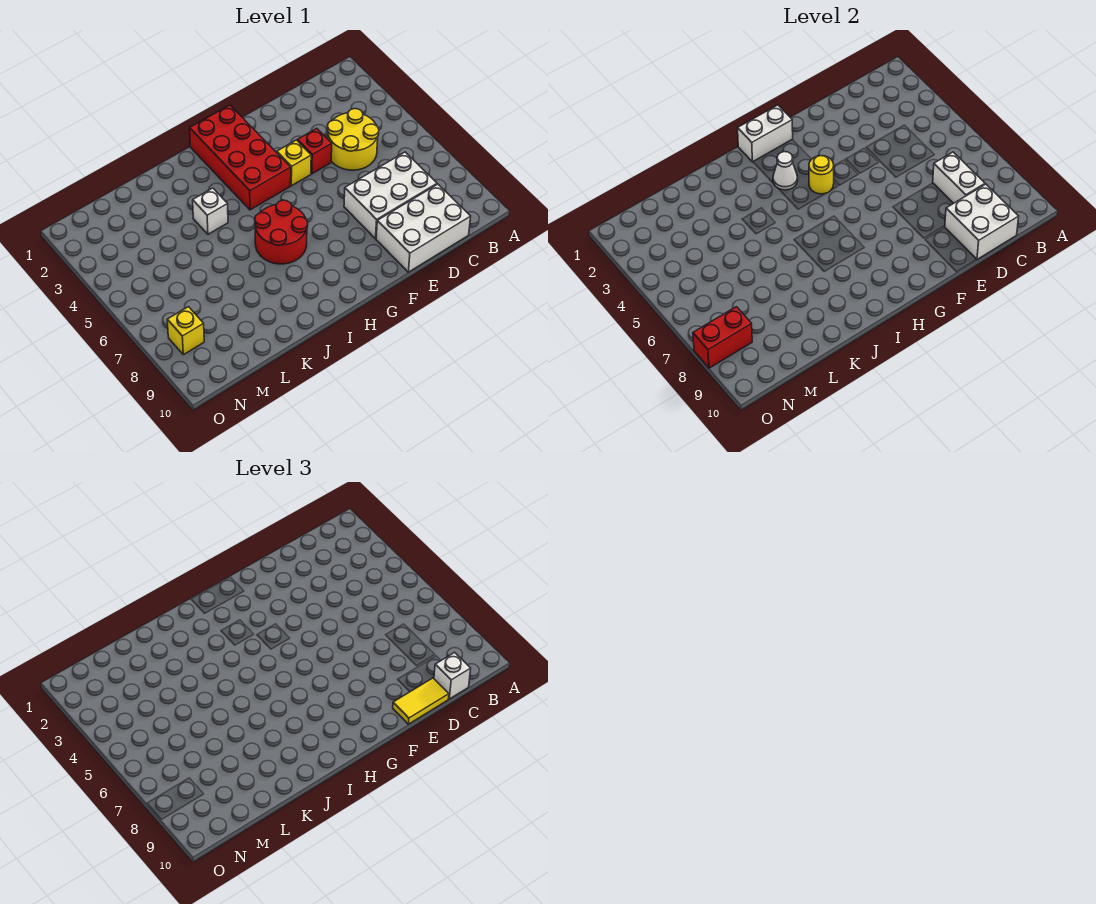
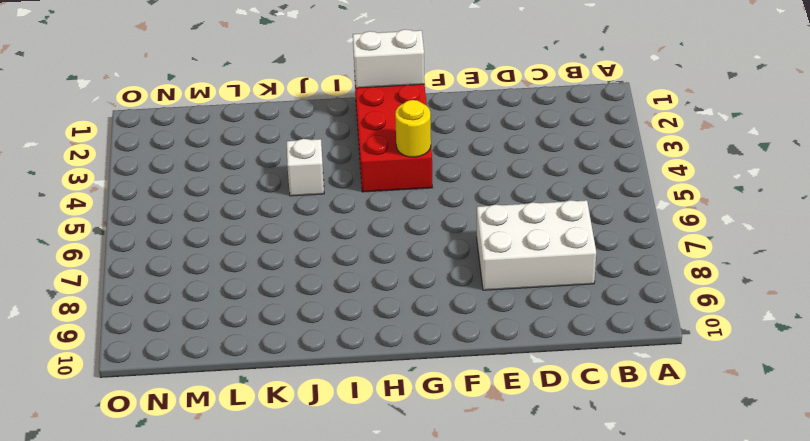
none -> yellow round brick C4:D5 level 1
none -> white brick C9:E10 level 1
none -> red brick E4 level 1

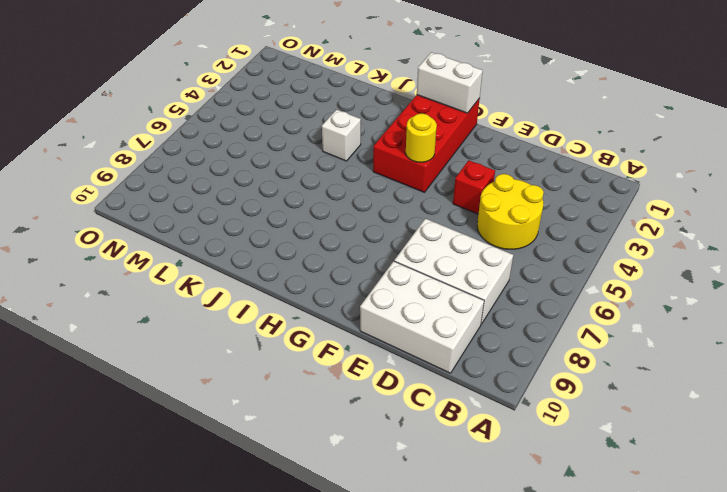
none -> yellow brick F4 level 1
none -> red round brick H6:I7 level 1
none -> yellow brick N8 level 1

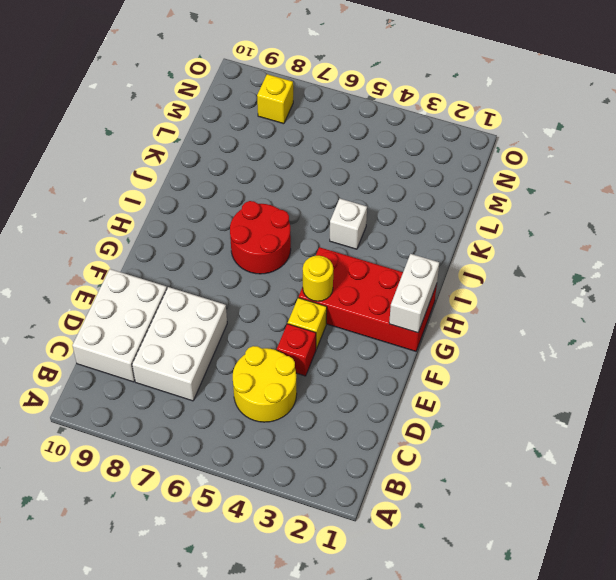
none -> white brick C7:C8 level 2
none -> white brick C9:D10 level 2
none -> white cone H3 level 2

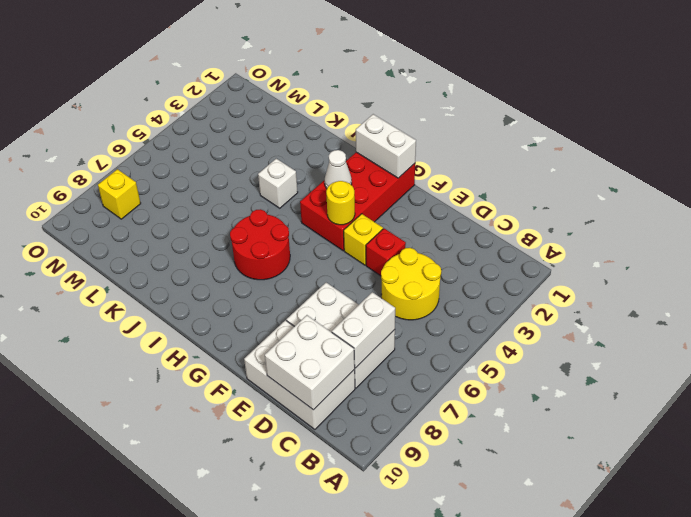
none -> red brick N8:O8 level 2
none -> white brick C10 level 3
none -> yellow tile D10:E10 level 3

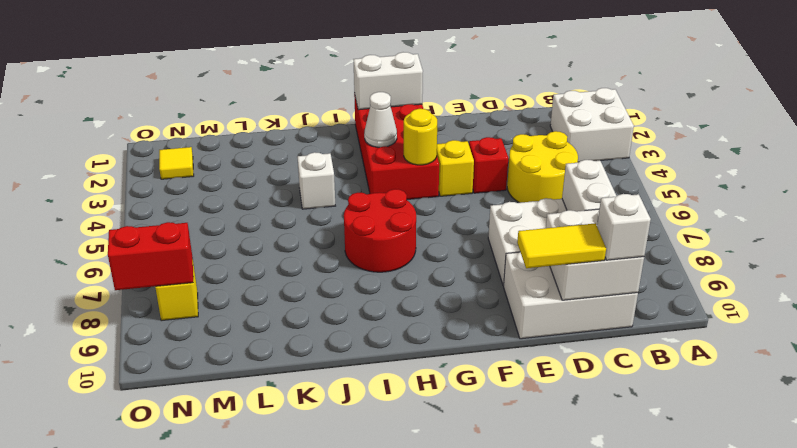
white brick A2:B3 level 1 -> none
yellow tile N2 level 1 -> none

